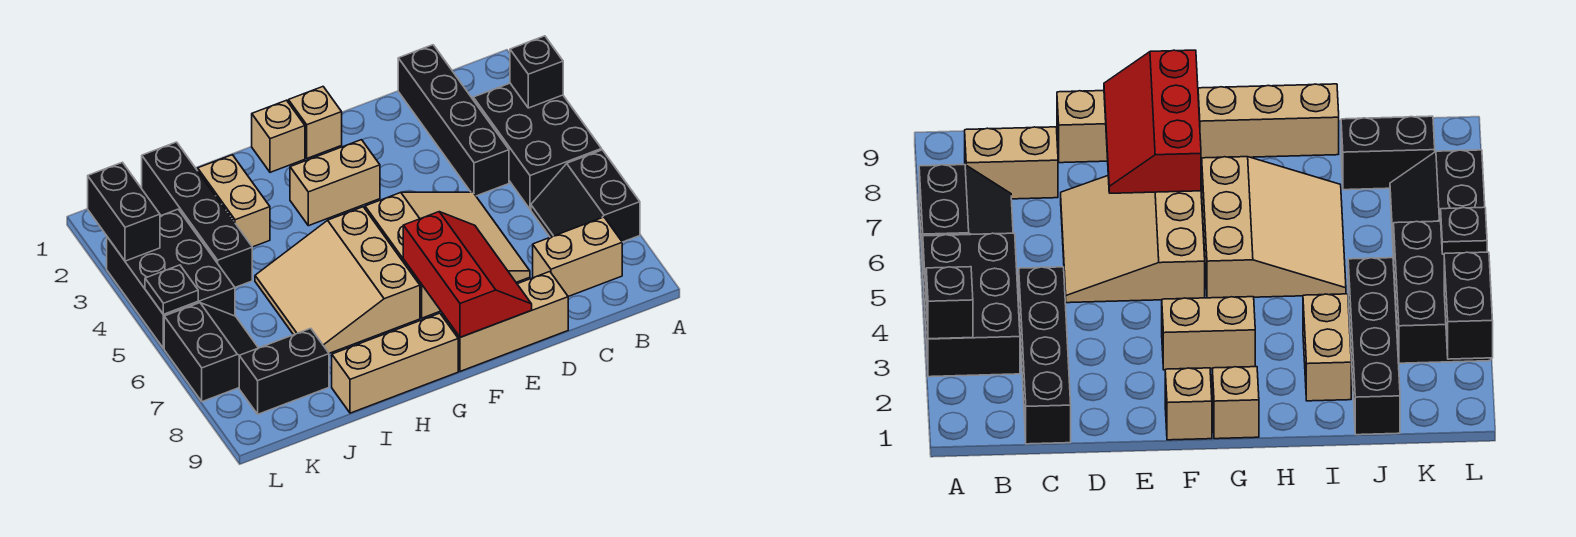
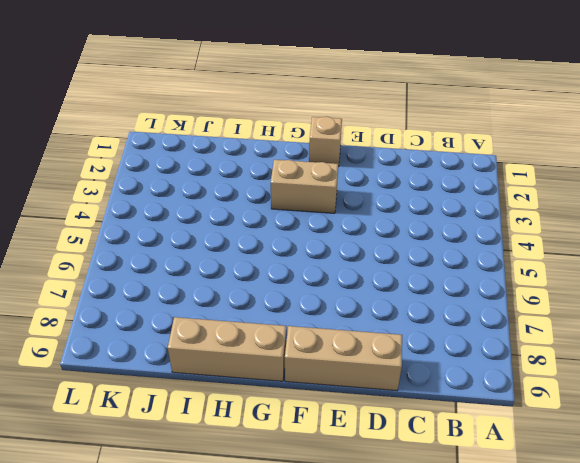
none -> black brick A3:B5 level 1
none -> black slope A6:B7 level 1 top A
none -> tan brick B8:C8 level 1

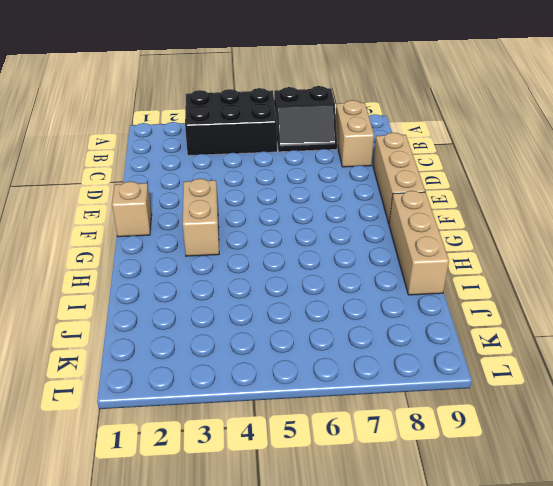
none -> black brick C1:C4 level 1
none -> tan slope D5:F7 level 1 top F
none -> tan brick G1 level 1

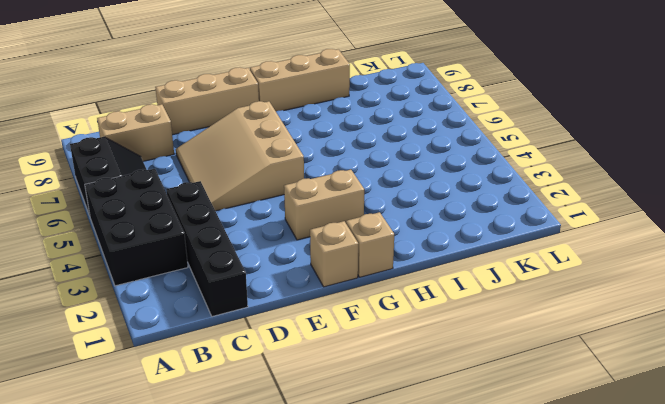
none -> tan slope G5:I7 level 1 top G
none -> tan brick I2:I3 level 1
none -> black brick J1:J4 level 1

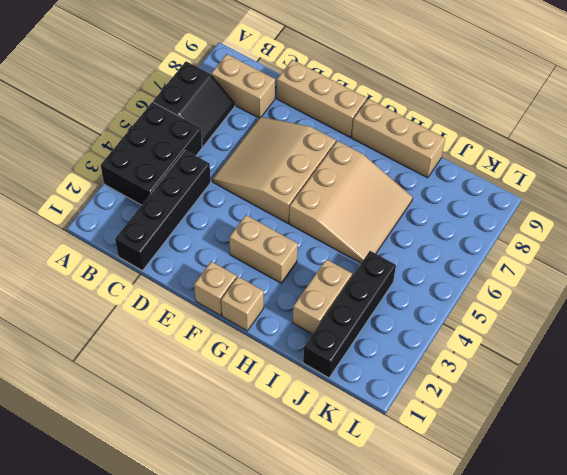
none -> black brick J8:K8 level 1
none -> black brick K3:L5 level 1
none -> black slope K6:L7 level 1 top L

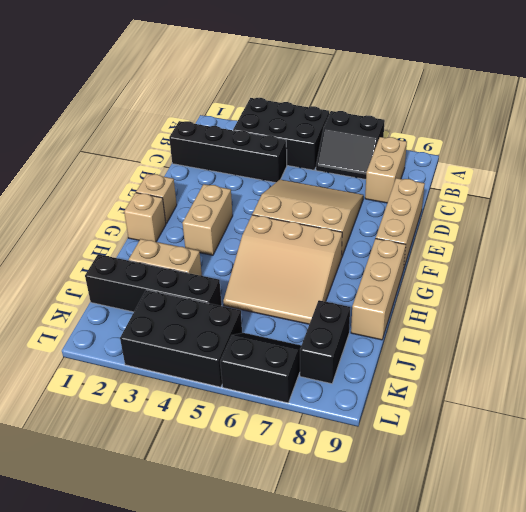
none -> black brick A3 level 2
none -> red slope E7:F9 level 2 top F
none -> black brick L2:L3 level 2

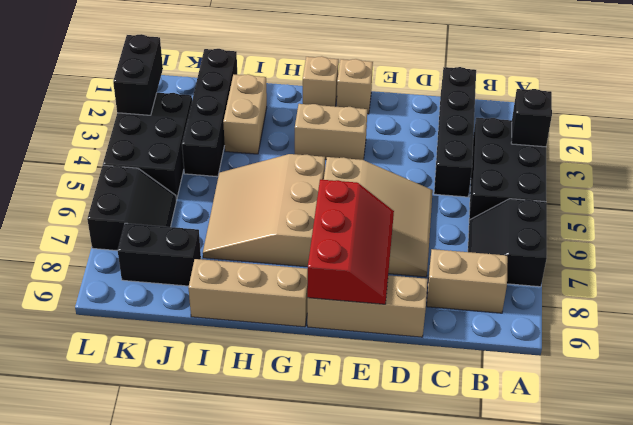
none -> black plate L5 level 2

